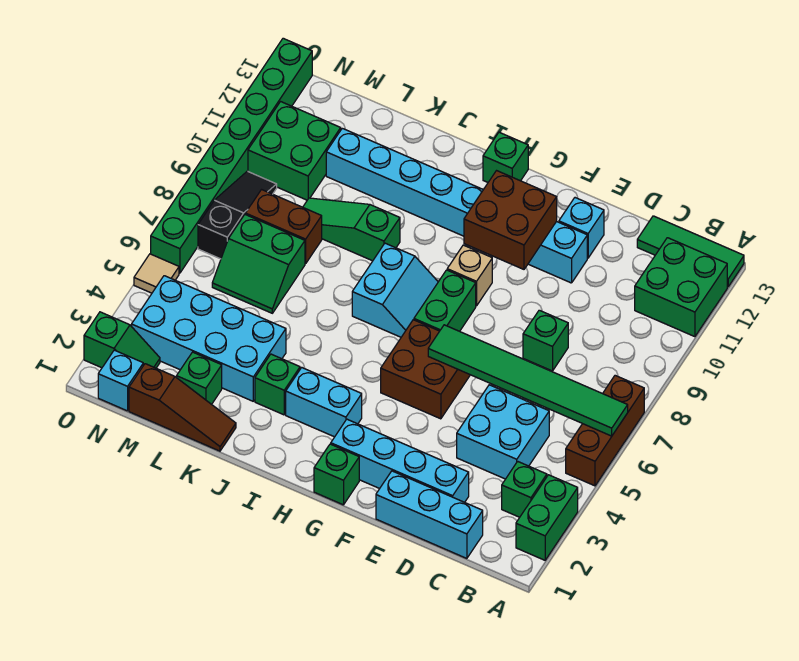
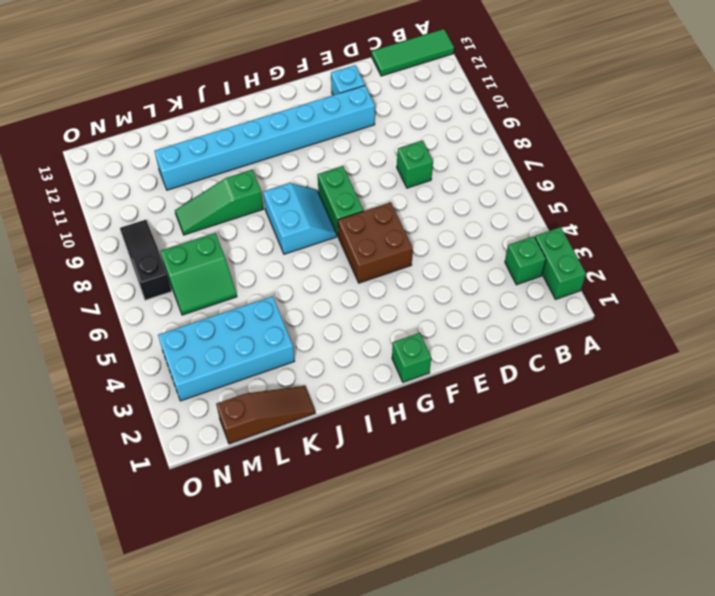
none -> brown brick A5:A7 level 1
none -> green brick A11:B12 level 1
none -> cyan brick C1:E1 level 1
none -> cyan brick C4:D5 level 1

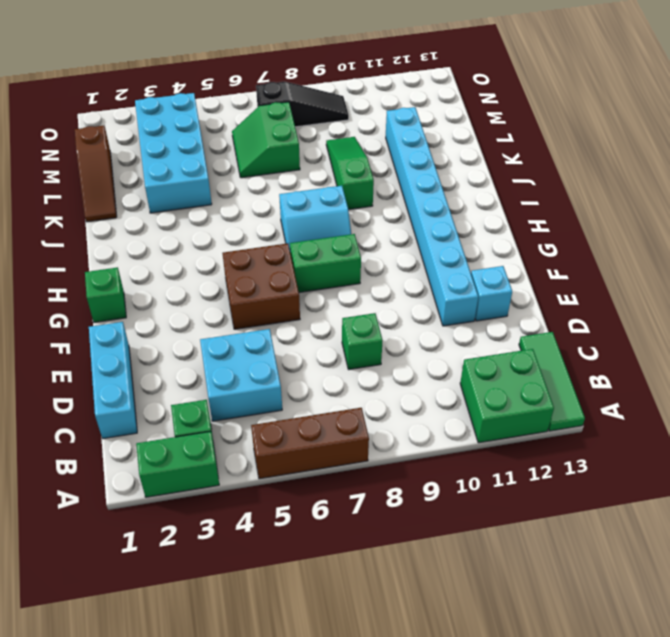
none -> cyan brick D2:G2 level 1
none -> tan brick G9 level 1
none -> cyan brick H3:I3 level 1
none -> green brick H13 level 1

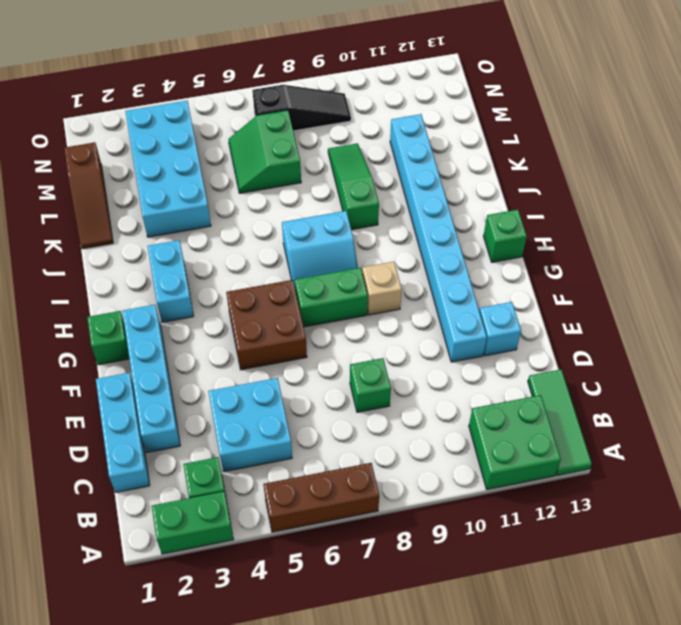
none -> green brick J3 level 1
none -> green brick L2 level 1
none -> brown brick L8:M8 level 1
none -> green brick M10:N11 level 1

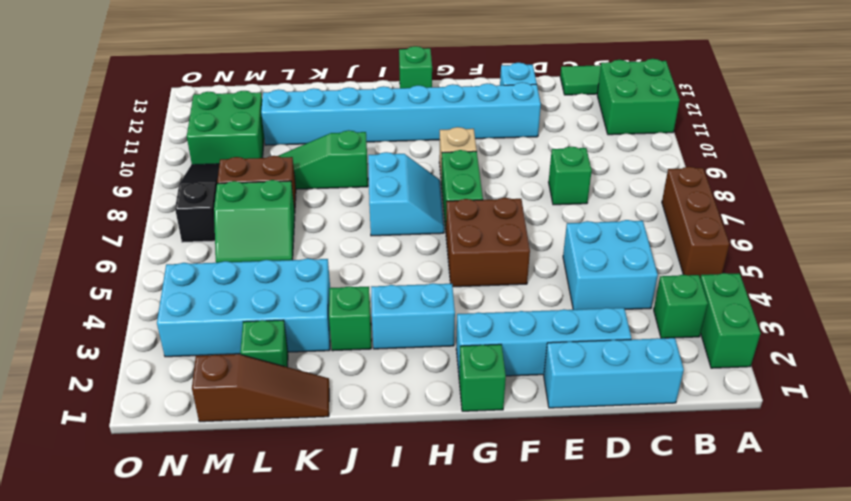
none -> cyan brick N1 level 1
none -> green slope N2:O2 level 1 top O
none -> tan tile O5 level 1
none -> green brick O6:O13 level 1

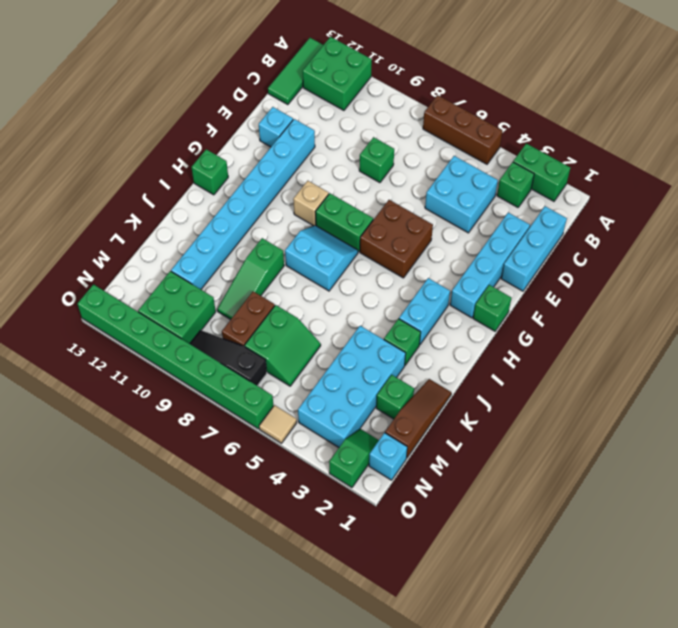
none -> green tile A6:F6 level 2
none -> brown brick F10:G11 level 2

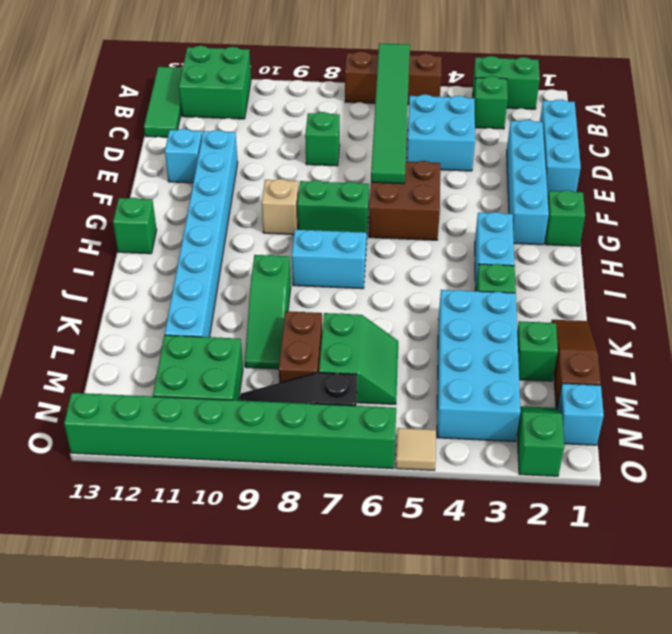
none -> brown brick F10:G11 level 2

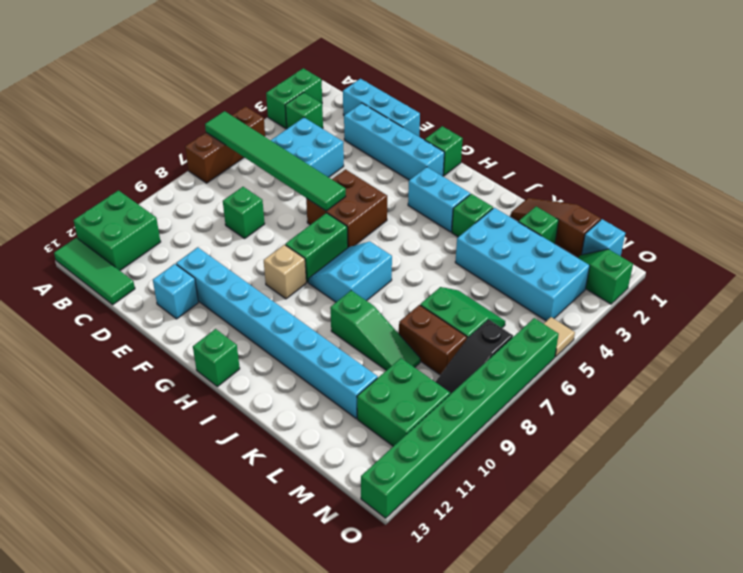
none -> brown brick F10:G11 level 2

